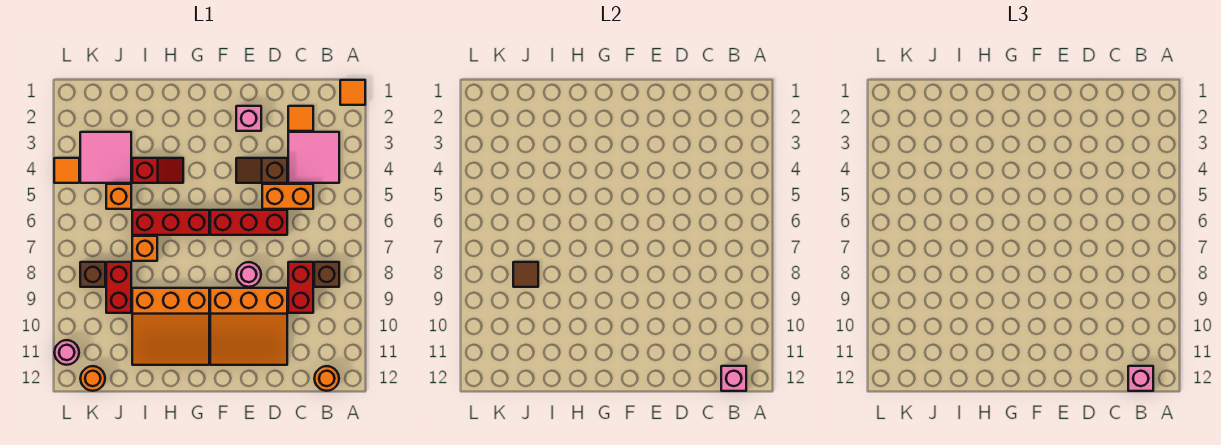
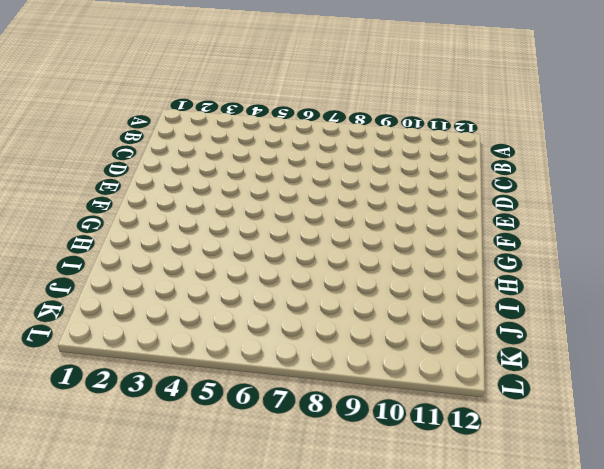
none -> orange tile A1 level 1
none -> pink tile B3:C4 level 1
none -> brown brick B8 level 1

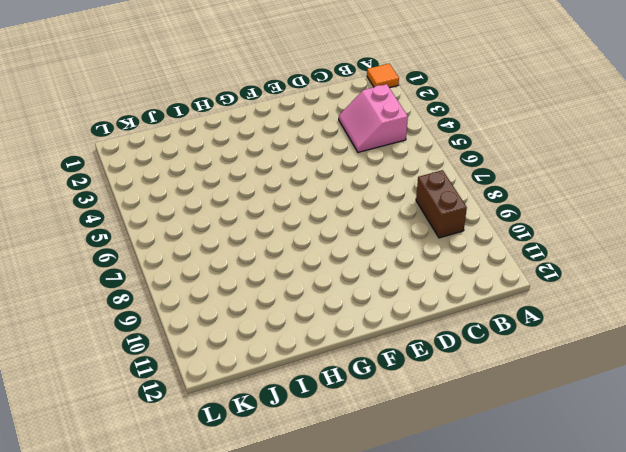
pink slope B3:C4 level 1 top B -> pink tile B3:C4 level 1
brown brick B8:B9 level 1 -> brown brick B8 level 1
none -> orange round brick B12 level 1
none -> orange tile C2 level 1
none -> orange brick C5:D5 level 1

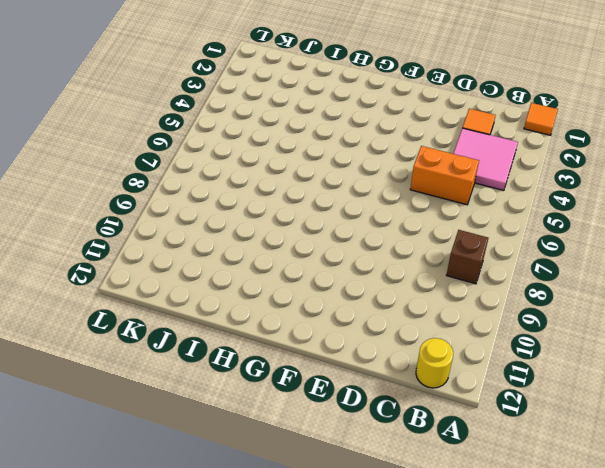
yellow round brick B12 level 1 -> orange round brick B12 level 1
none -> red brick C8:C9 level 1
none -> brown slope D4:E4 level 1 top D
none -> red brick D6:F6 level 1

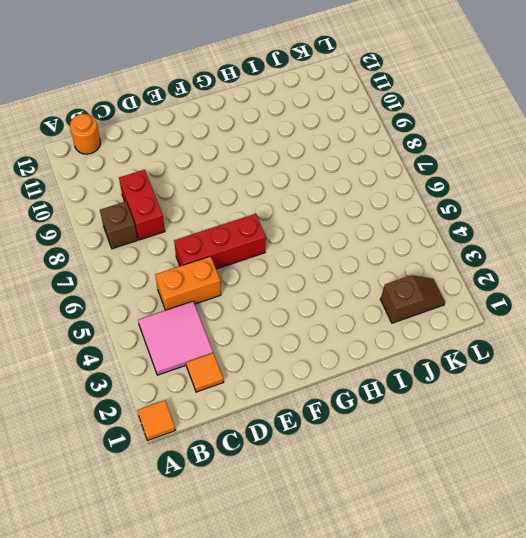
brown slope J2:K2 level 1 top J -> brown slope D4:E4 level 1 top D
none -> orange slope D9:F11 level 1 top 9
none -> pink brick E2 level 1
none -> pink round brick E8 level 1

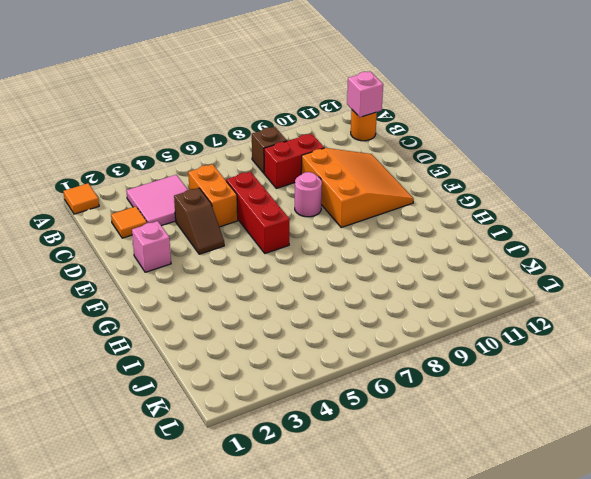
none -> red brick G6:I6 level 1
none -> orange slope G9:I11 level 1 top 9
none -> red slope H4:I4 level 1 top I

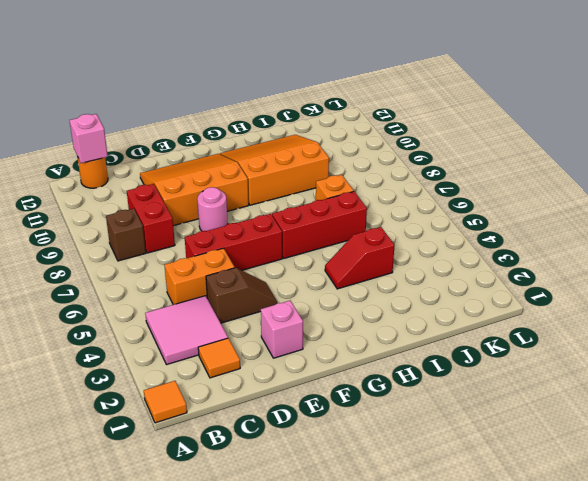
none -> pink tile J3:K4 level 1
none -> orange brick J5 level 1
none -> red brick J8:J9 level 1

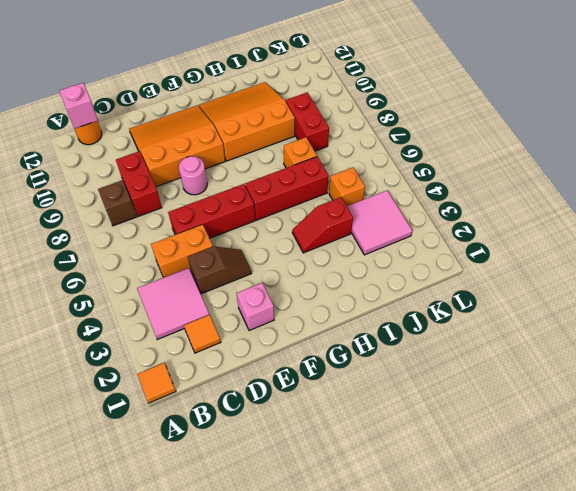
none -> brown brick K8 level 1
none -> orange round brick K12 level 1
none -> orange tile L4 level 1

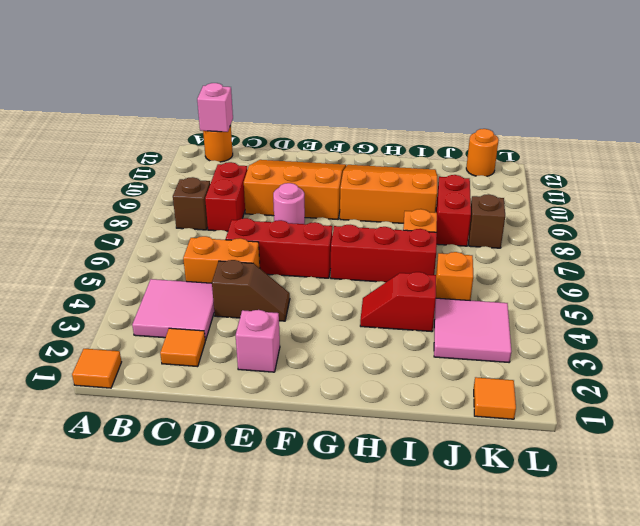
orange tile K1 level 1 -> orange tile L4 level 1
none -> pink round brick L11 level 1
none -> brown tile J8 level 2
none -> pink brick B12 level 3

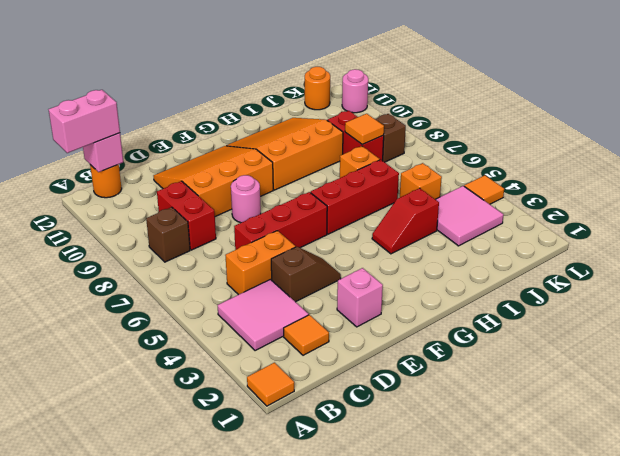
pink brick A12:B12 level 3 -> pink brick B12 level 3
orange tile J8 level 2 -> brown tile J8 level 2

